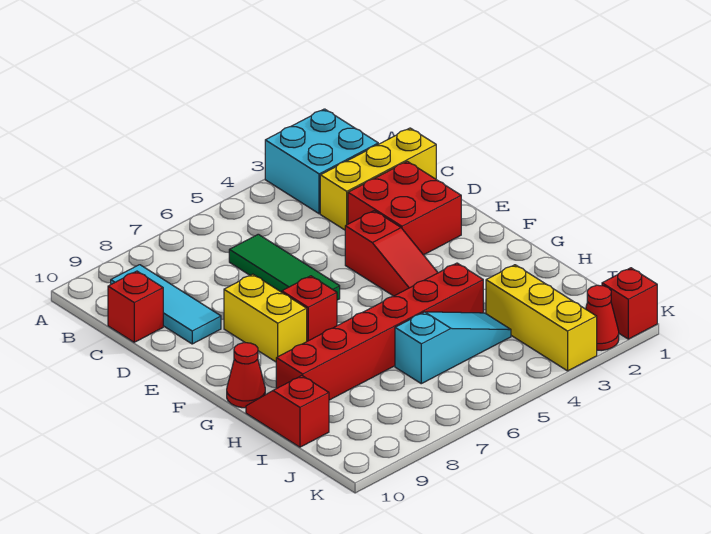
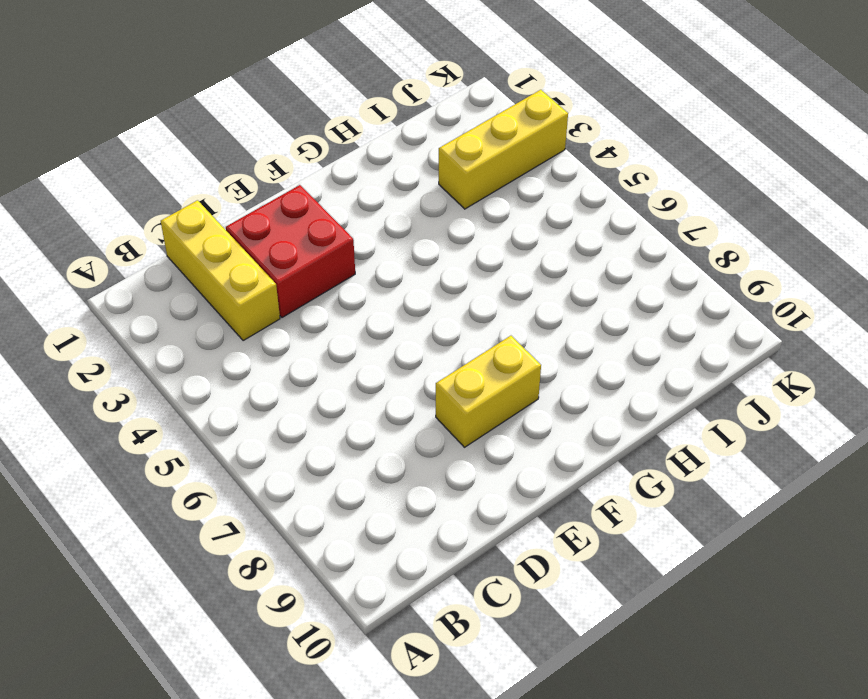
none -> cyan brick A2:B3 level 1
none -> cyan tile B9:D9 level 1
none -> green tile C6:E6 level 1

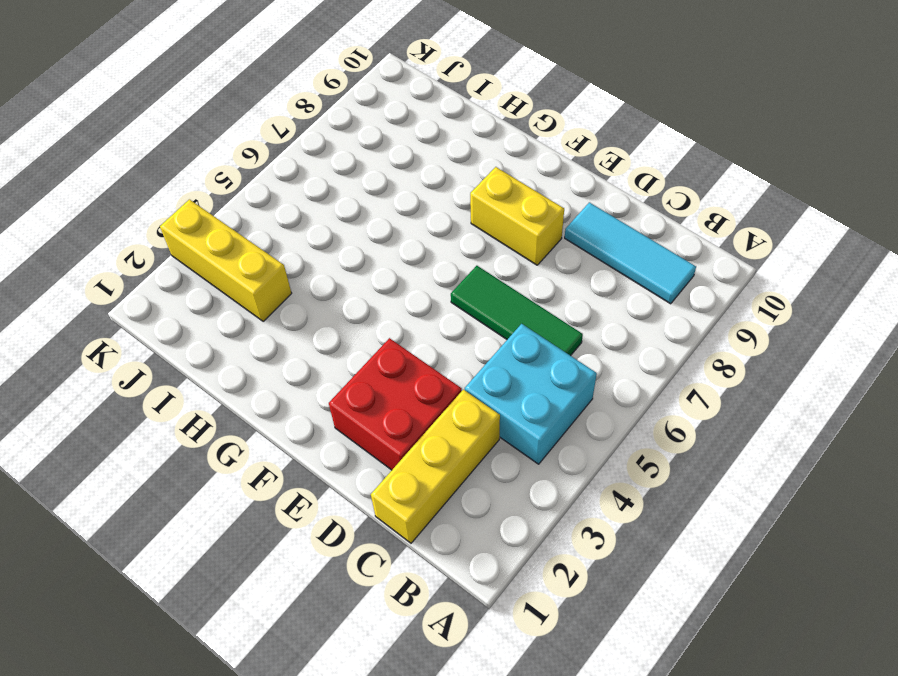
cyan brick B4:C5 level 1 -> cyan brick A2:B3 level 1
none -> red brick C10 level 1
none -> red slope E4:G4 level 1 top E
none -> red brick F7 level 1

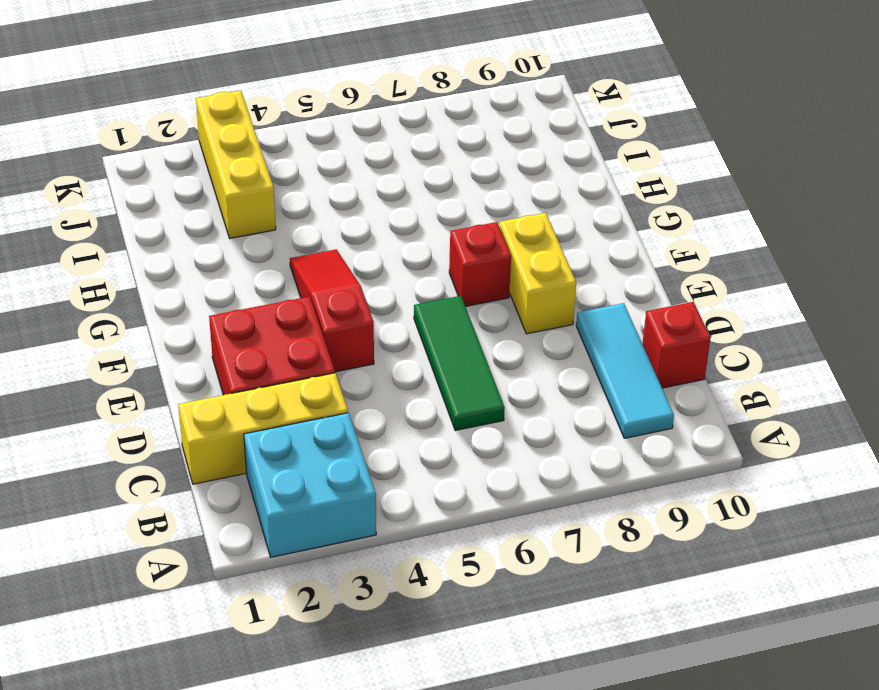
none -> red cone G10 level 1
none -> red brick H4:H9 level 1
none -> red slope H10:I10 level 1 top I

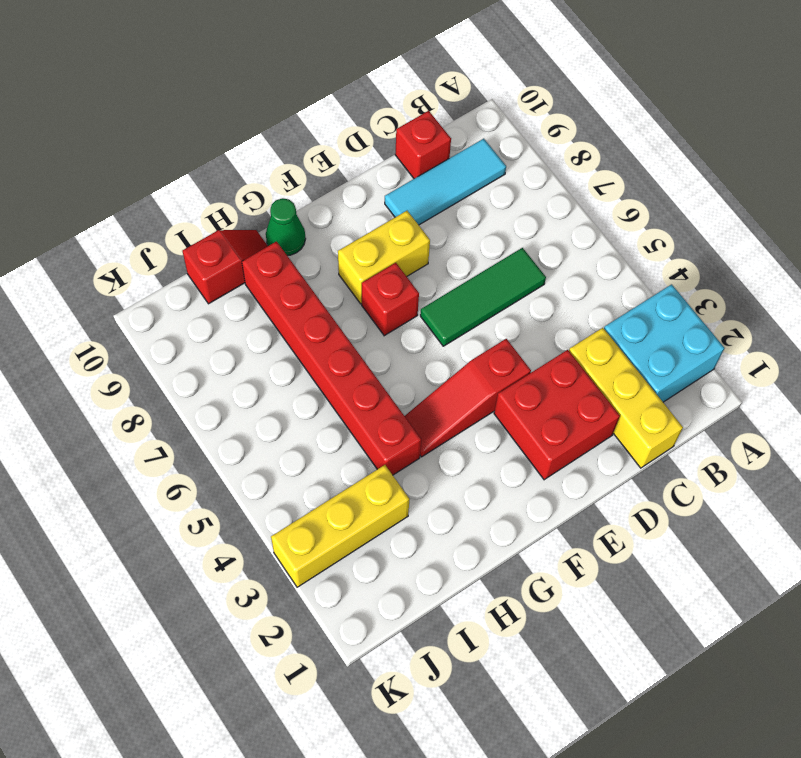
green cone G10 level 1 -> red cone G10 level 1
none -> cyan slope I4:I6 level 1 top 6
none -> red brick K1 level 1
none -> red cone K2 level 1

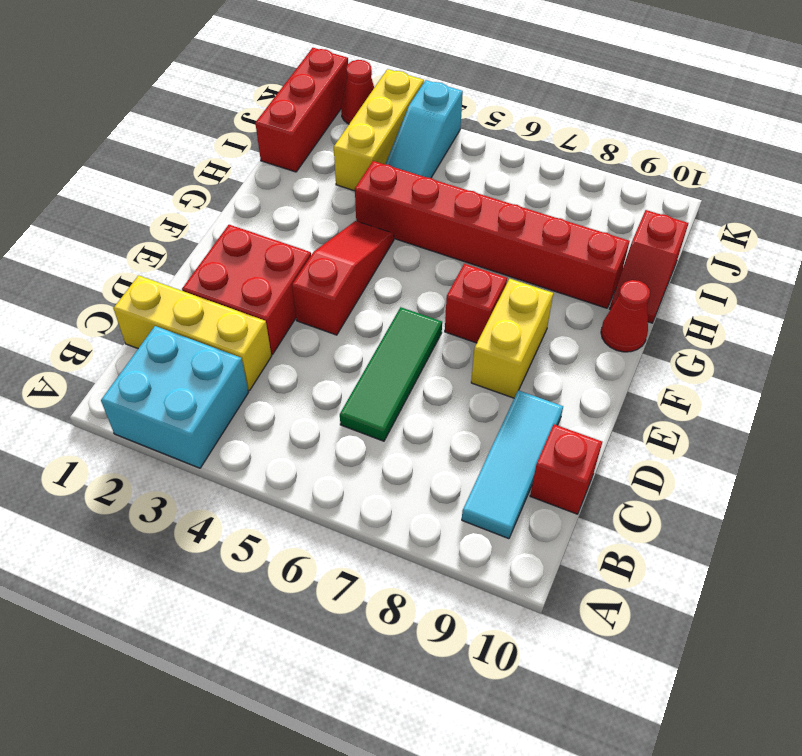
red brick I1:K1 level 1 -> red brick K1 level 1
cyan slope I4:K4 level 1 top K -> cyan slope I4:I6 level 1 top 6

